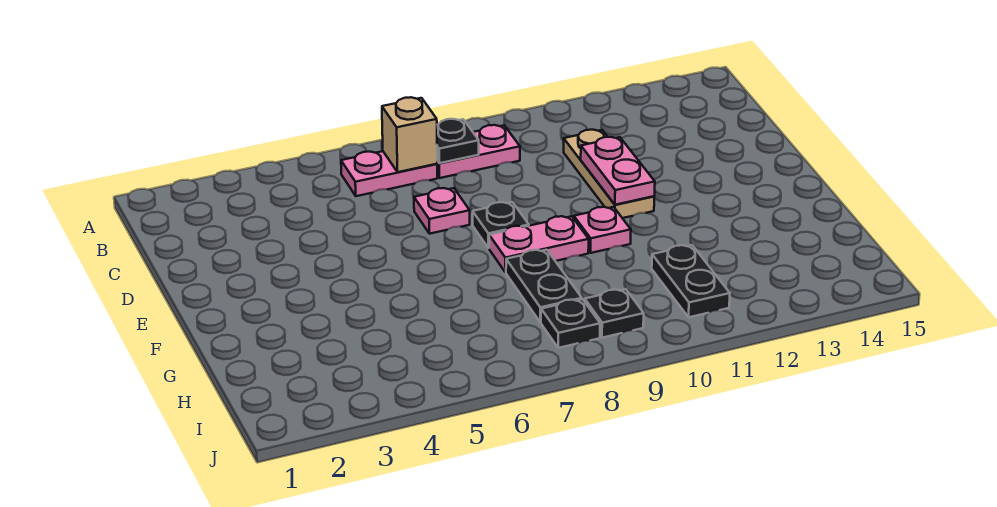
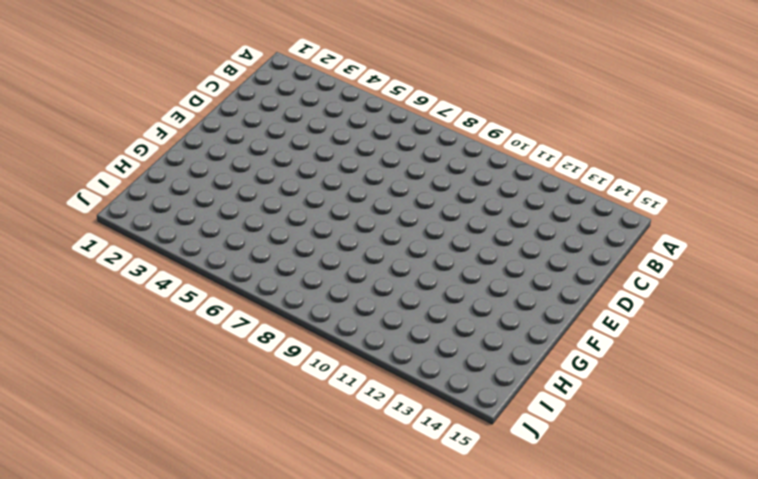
none -> pink plate B6:B7 level 1
none -> pink plate B8:B9 level 1
none -> tan plate C11:E11 level 1

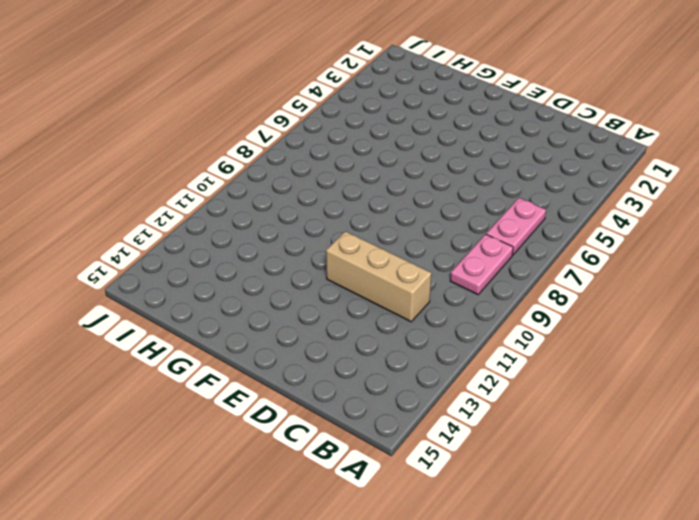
tan brick C11:E11 level 1 -> tan plate C11:E11 level 1
none -> pink plate D7 level 1
none -> black plate E8 level 1
none -> pink plate F8:F9 level 1

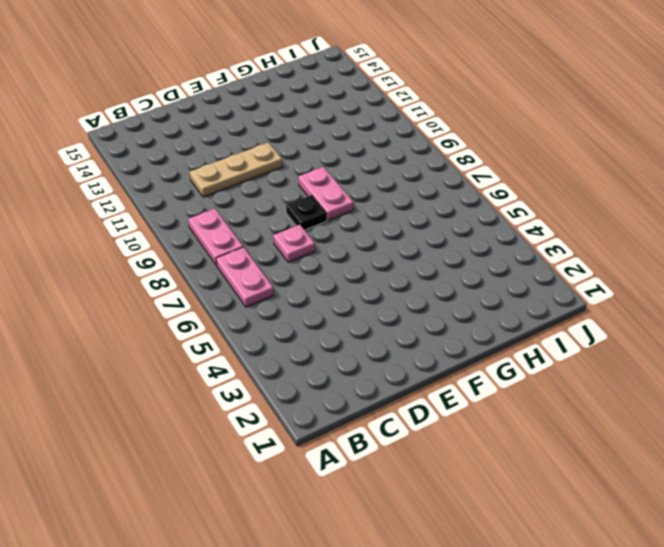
none -> pink plate F10 level 1
none -> black plate G8:H8 level 1
none -> black plate H11:I11 level 1

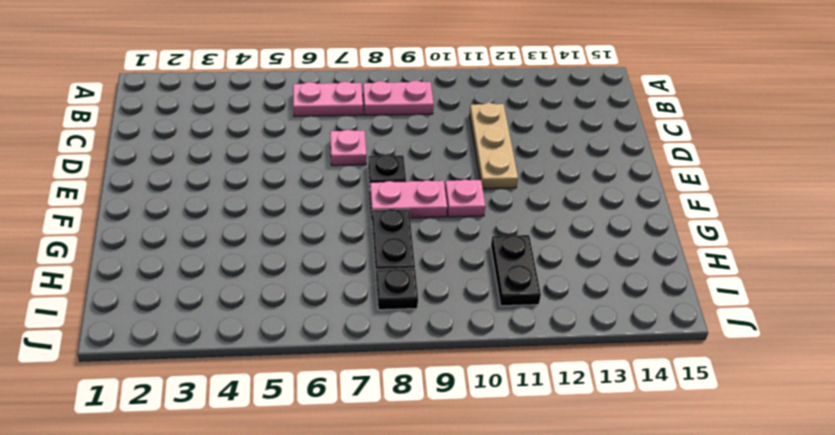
none -> black plate I9 level 1
none -> tan brick B7 level 2
none -> black plate B8 level 2

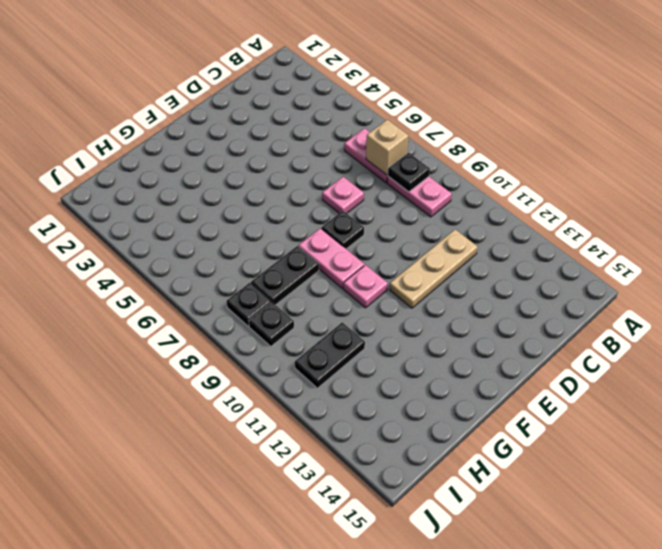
none -> pink plate D11:E11 level 2

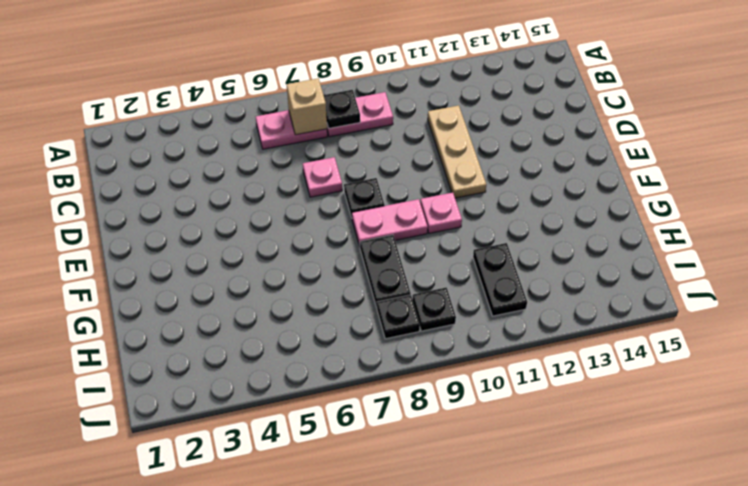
none -> pink plate D11:E11 level 2

